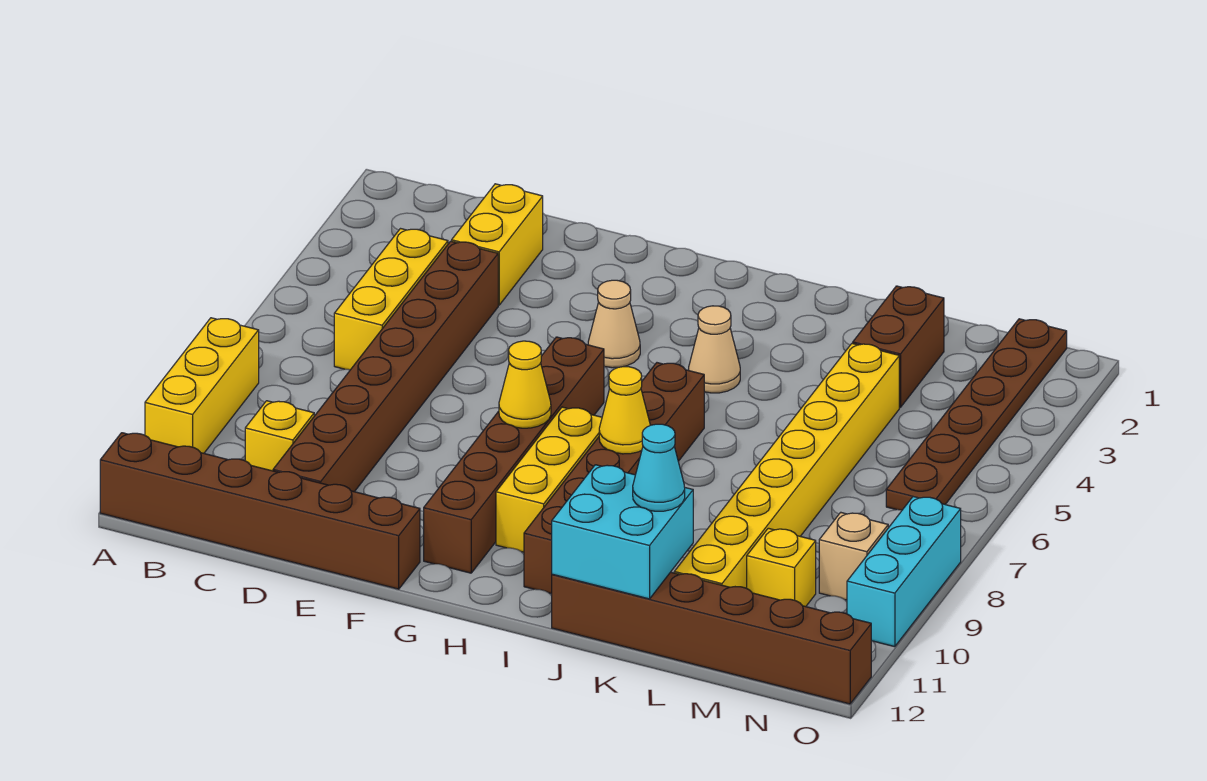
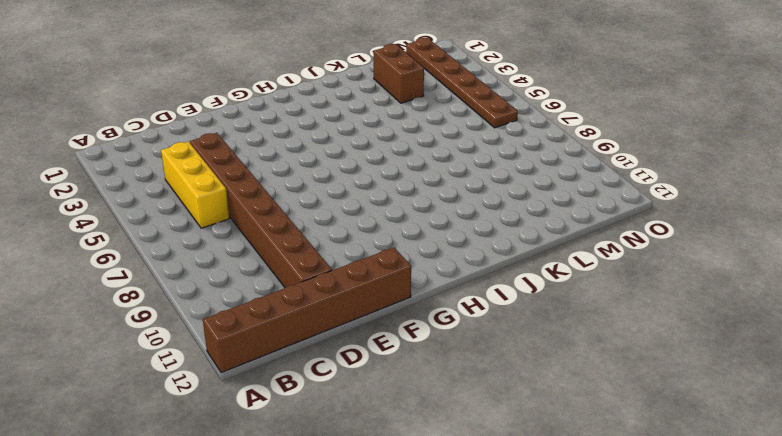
none -> yellow brick A8:A10 level 1
none -> yellow brick C10 level 1
none -> yellow brick D2:D3 level 1

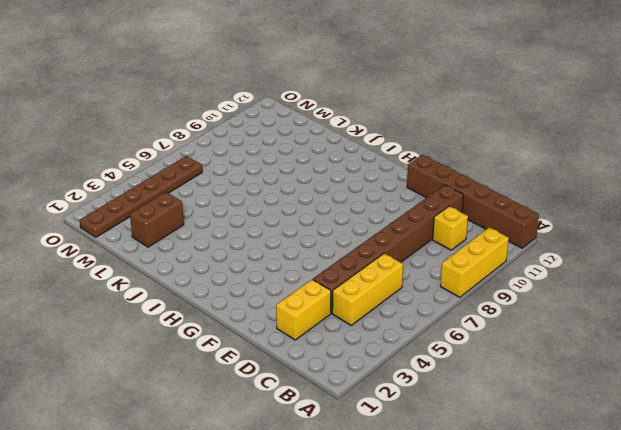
none -> tan cone G4 level 1
none -> brown brick G6:G11 level 1
none -> yellow brick H8:H10 level 1

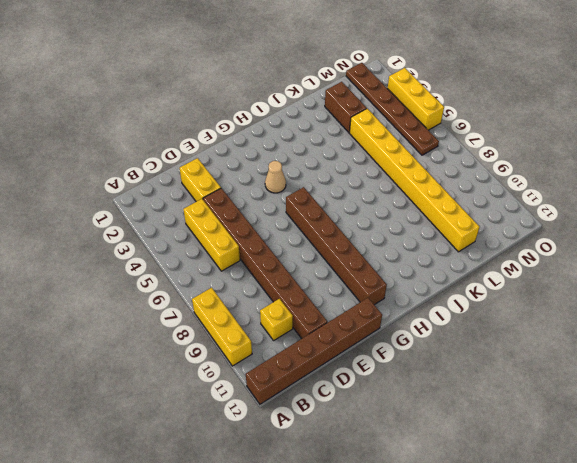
yellow brick O3:O5 level 1 -> yellow brick H8:H10 level 1
none -> tan cone I4 level 1
none -> brown brick I6:I11 level 1
none -> brown brick J12:O12 level 1

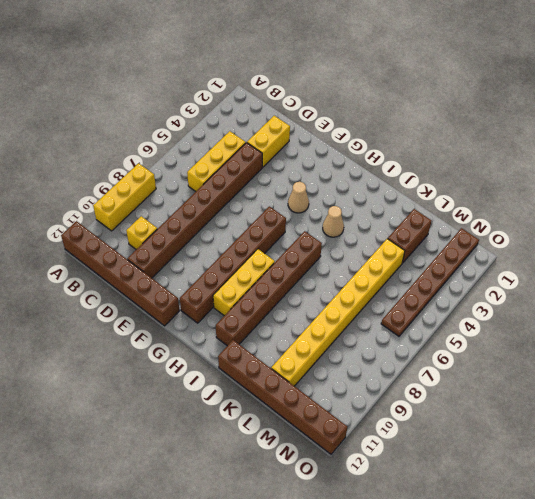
none -> yellow brick M10 level 1
none -> tan brick N9 level 1
none -> cyan brick O8:O10 level 1

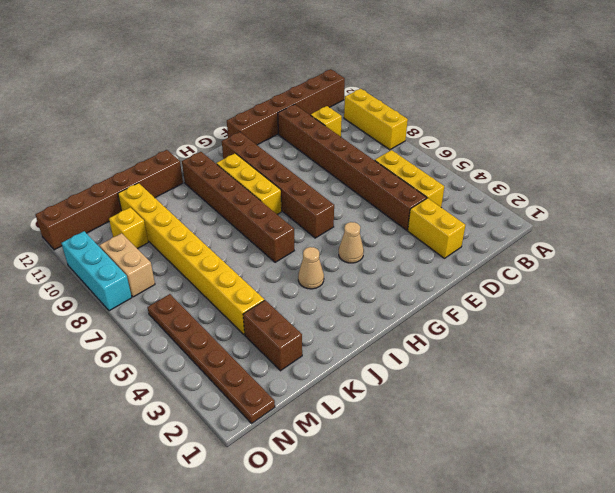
tan brick N8:N9 level 1 -> tan brick N9 level 1
none -> yellow cone G8 level 2
none -> yellow cone I8 level 2
none -> cyan brick J11:K12 level 2

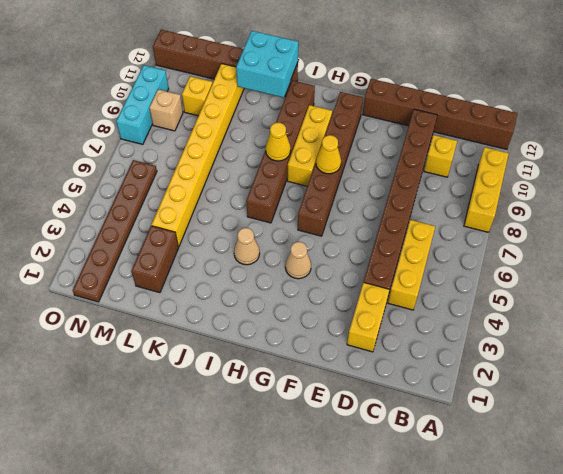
none -> cyan cone K11 level 3

